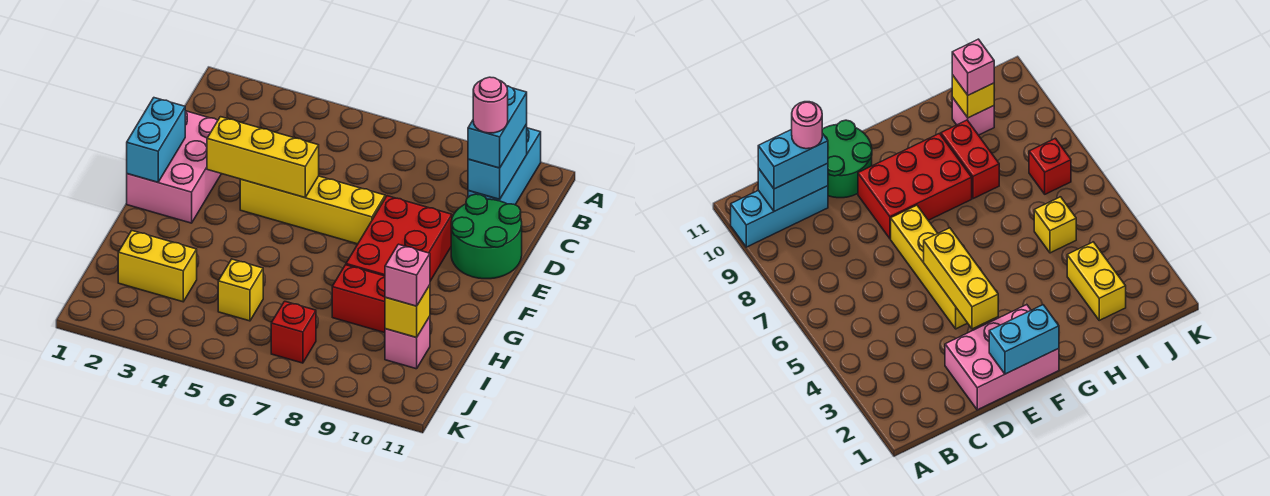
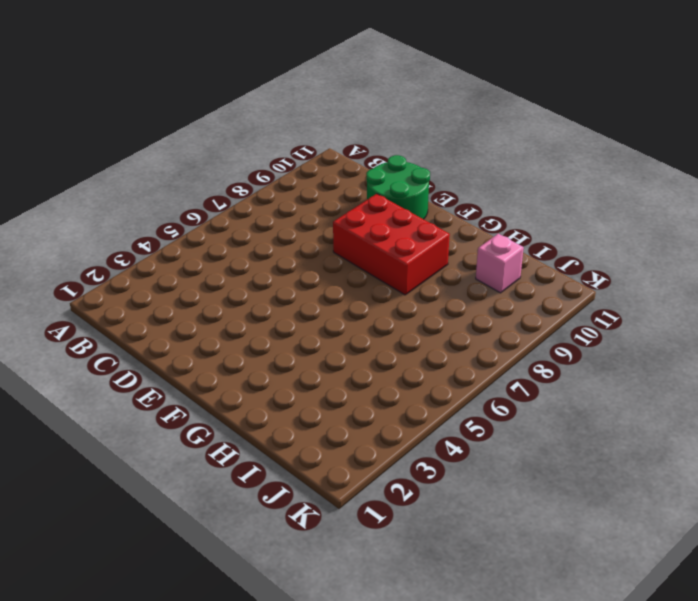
none -> cyan brick A10:C10 level 1
none -> pink brick D1:F2 level 1
none -> yellow brick E4:E7 level 1

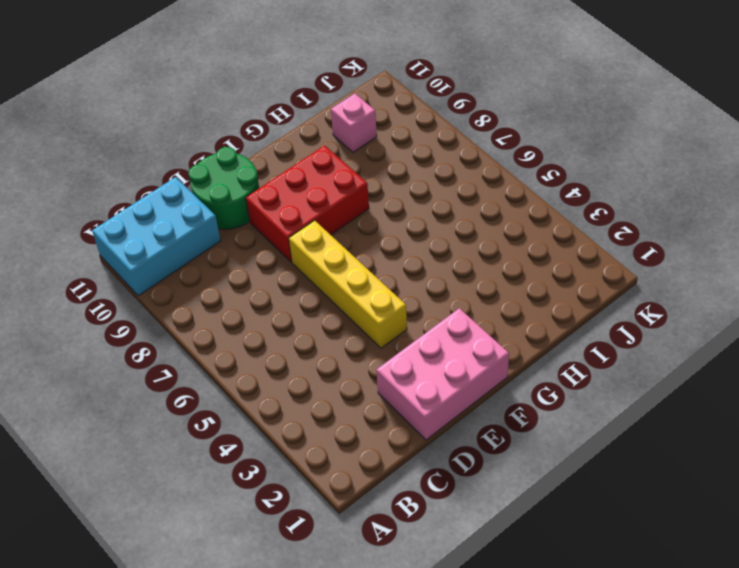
cyan brick A10:C11 level 1 -> cyan brick A10:C10 level 1
none -> red brick H8:H9 level 1
none -> yellow brick I2:I3 level 1
none -> yellow brick I5 level 1

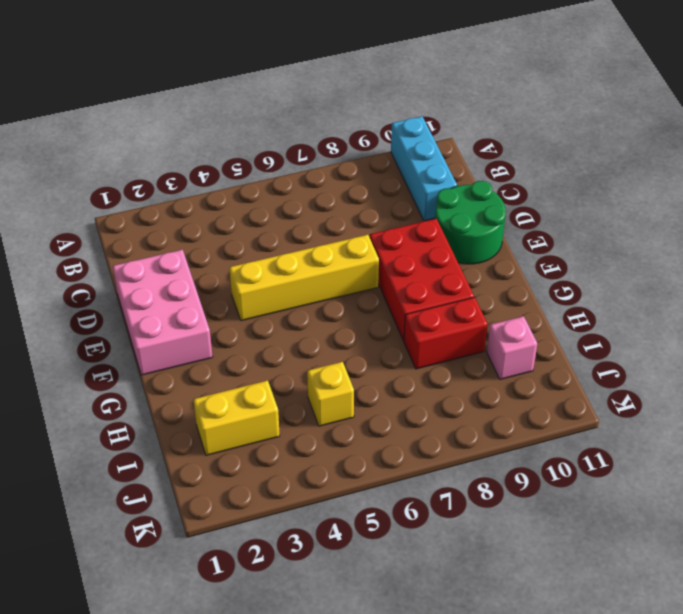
none -> red brick J7 level 1
none -> cyan brick B10:C10 level 2
none -> cyan brick E1:F1 level 2

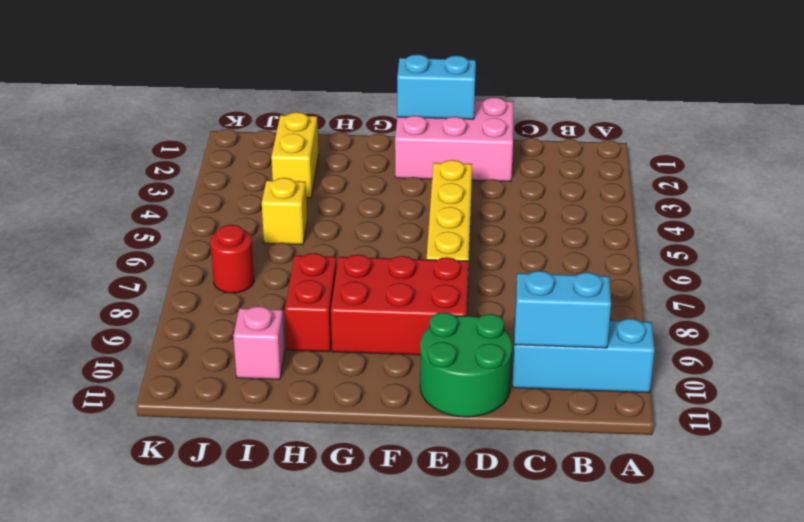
red round brick J7 level 1 -> red brick J7 level 1
none -> yellow brick E3:E5 level 2
none -> yellow brick I10 level 2
none -> cyan brick B10:C10 level 3

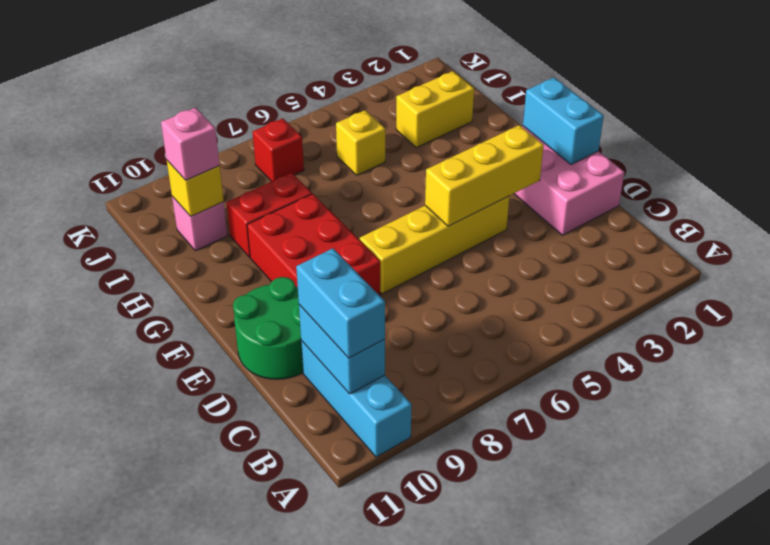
none -> pink round brick C10 level 4

